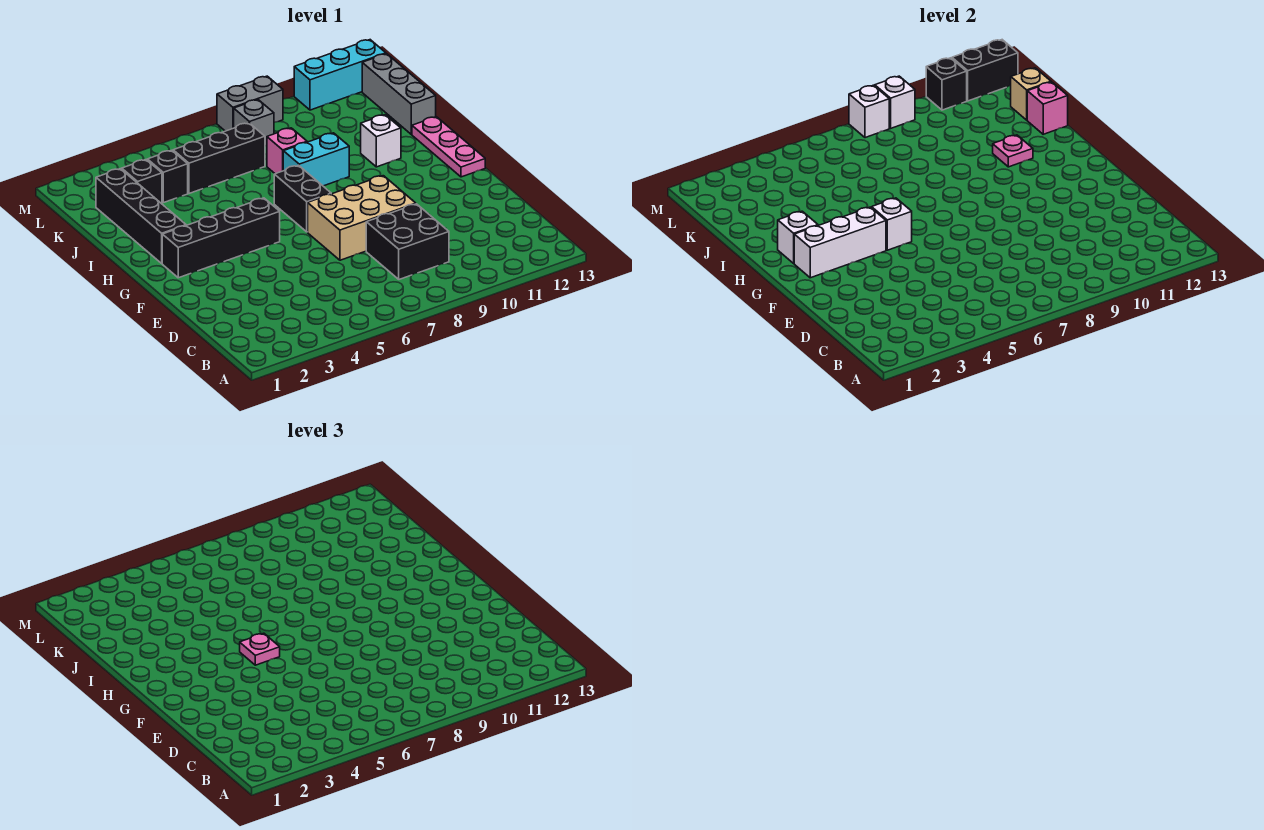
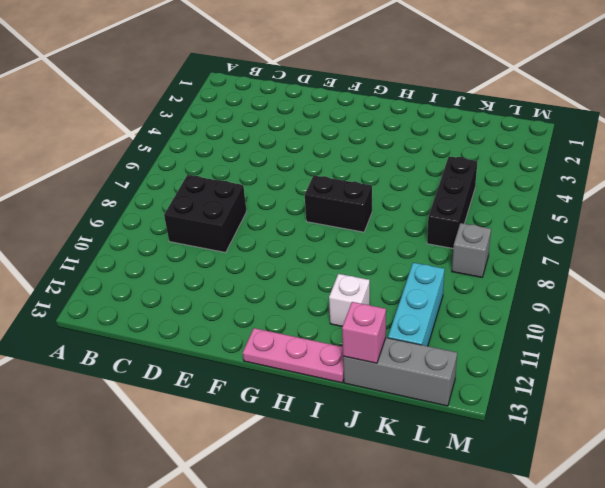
cyan brick K10:K12 level 1 -> cyan brick M11:M13 level 1
none -> tan brick E7:F9 level 1
none -> black brick G2:G5 level 1
none -> black brick H2:K2 level 1

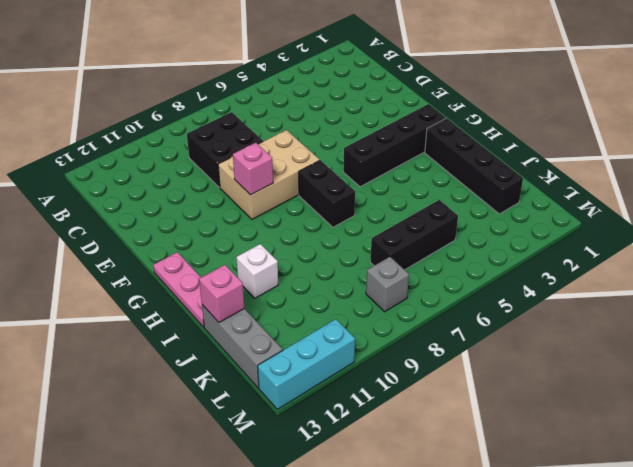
pink brick F9 level 2 -> pink brick J8 level 1
none -> cyan brick I8:I9 level 1
none -> black brick K3 level 1
none -> black brick K4 level 1

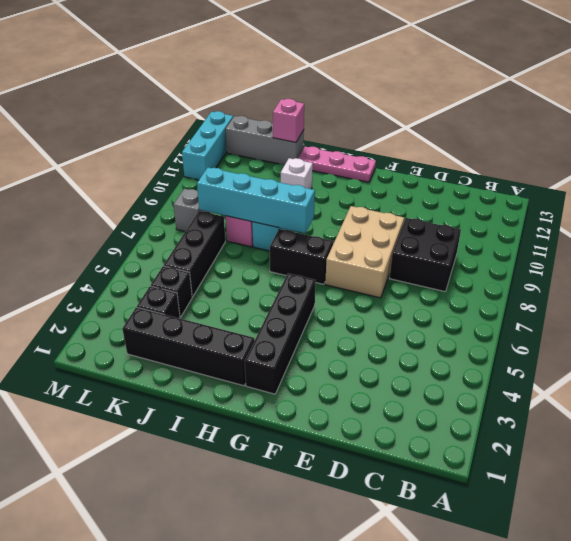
cyan brick H8:K8 level 2 -> none
none -> grey brick M8:M9 level 1
none -> white brick G2:G4 level 2
none -> white brick G5 level 2

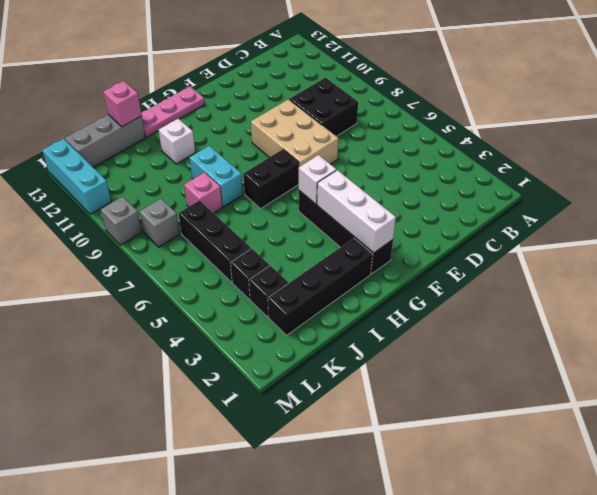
grey brick M9 level 1 -> grey brick M8:M9 level 1
none -> white brick H2 level 2
none -> pink plate I11 level 2
none -> tan brick K13 level 2

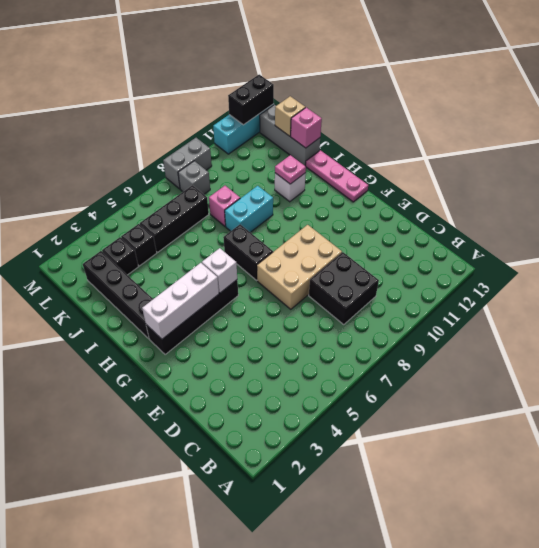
none -> white brick H2 level 2
none -> white brick M8 level 2
none -> white brick M9 level 2

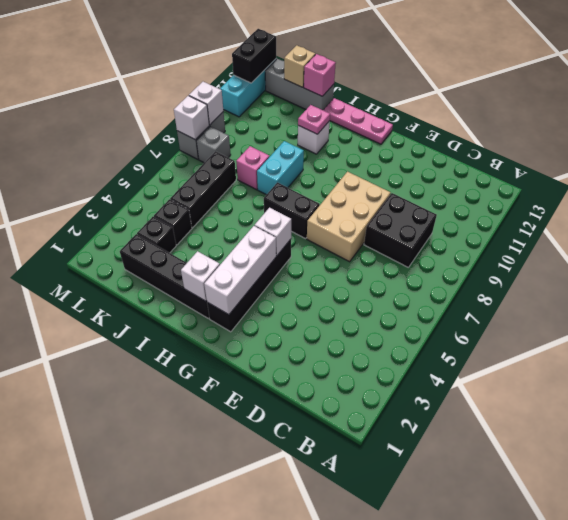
none -> black brick M11 level 2
none -> pink plate G5 level 3

